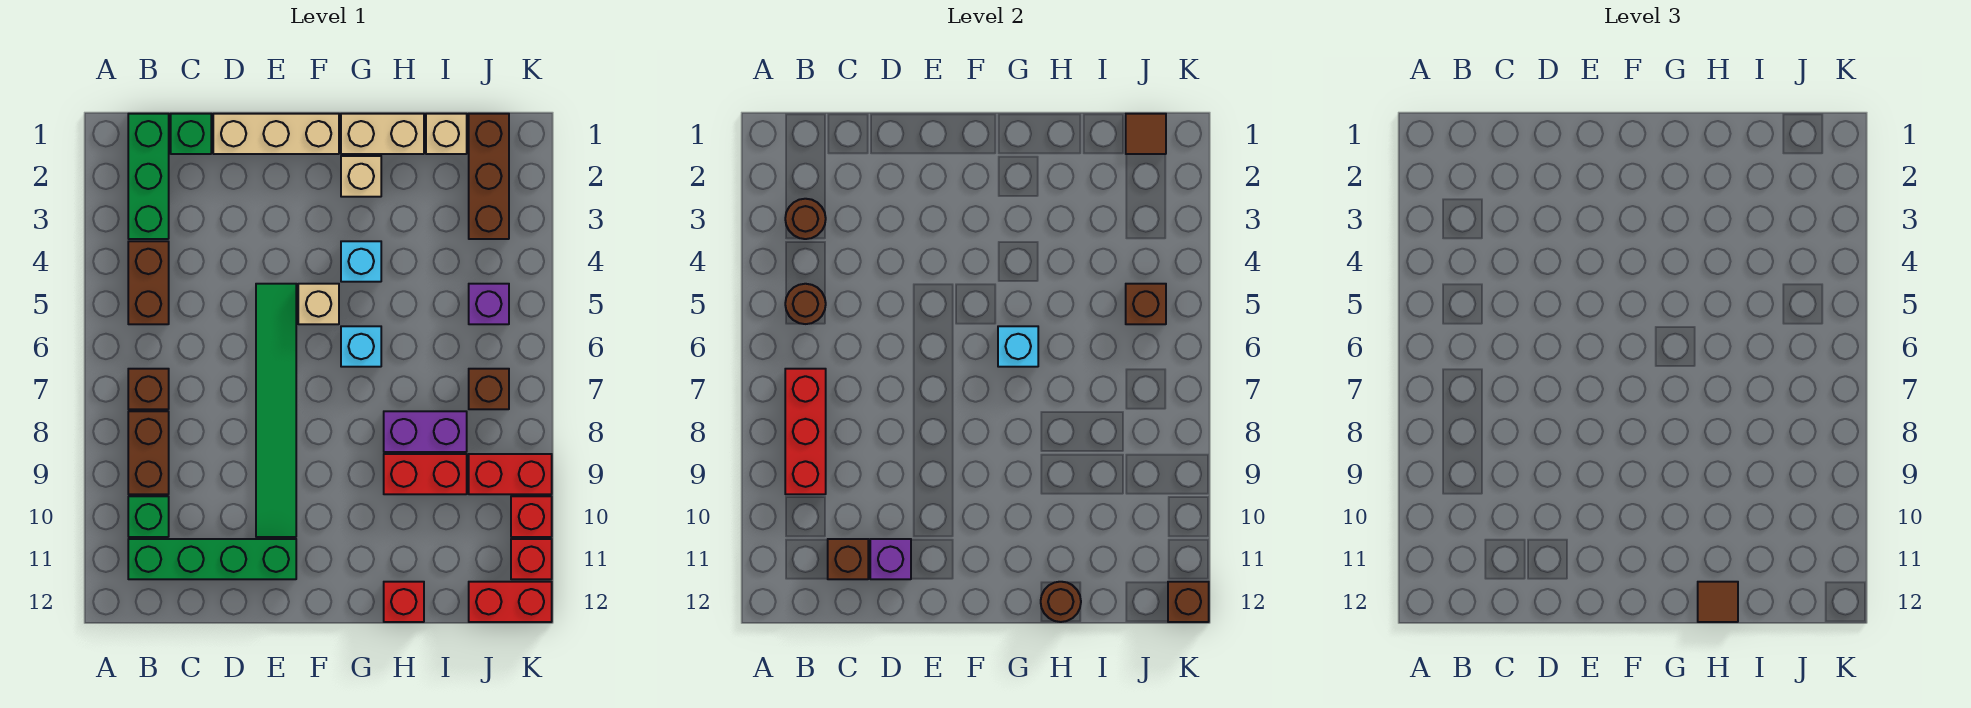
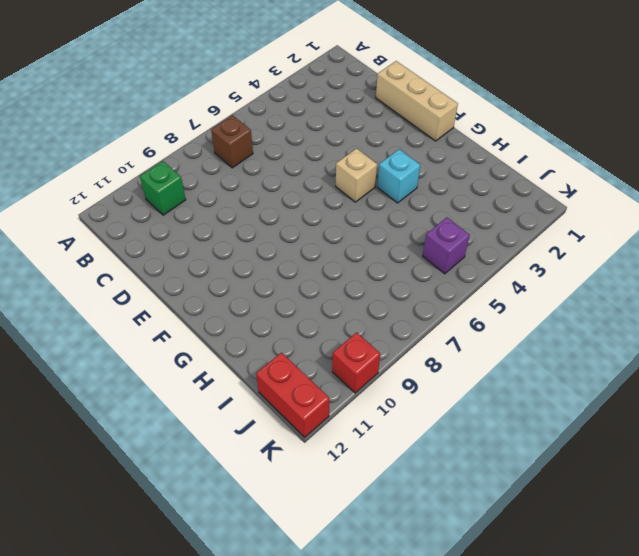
none -> green brick B1:B3 level 1
none -> brown brick B4:B5 level 1
none -> brown brick B8:B9 level 1
none -> green brick B11:E11 level 1

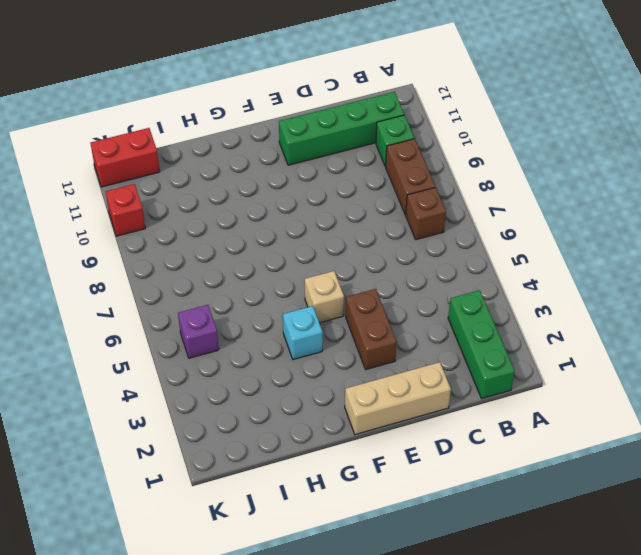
brown brick E3:E4 level 1 -> brown brick B4:B5 level 1
none -> green brick C1 level 1
none -> green tile E5:E10 level 1
none -> tan brick G1:H1 level 1
none -> tan brick G2 level 1

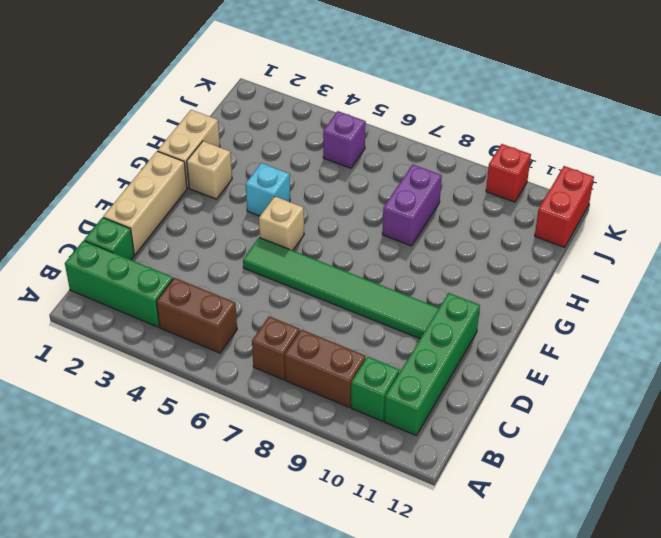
none -> cyan brick G6 level 1
none -> red brick H9:I9 level 1
none -> red brick H12 level 1
none -> tan brick I1 level 1

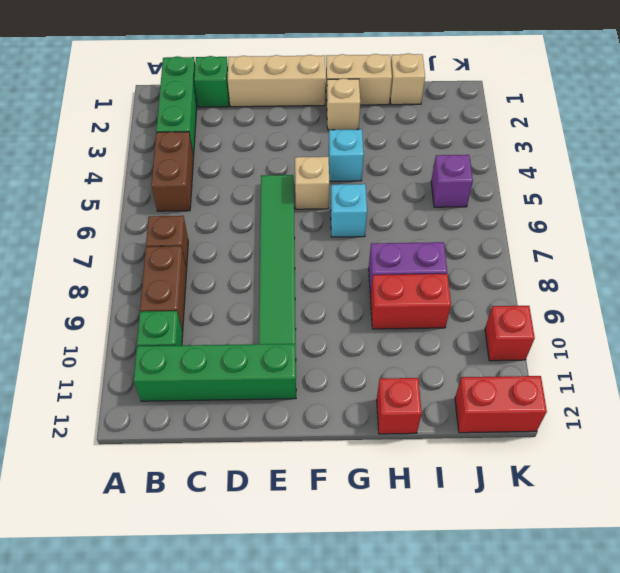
none -> brown brick J1:J3 level 1
none -> brown brick J7 level 1
none -> red brick J9:K9 level 1
none -> red brick K11 level 1

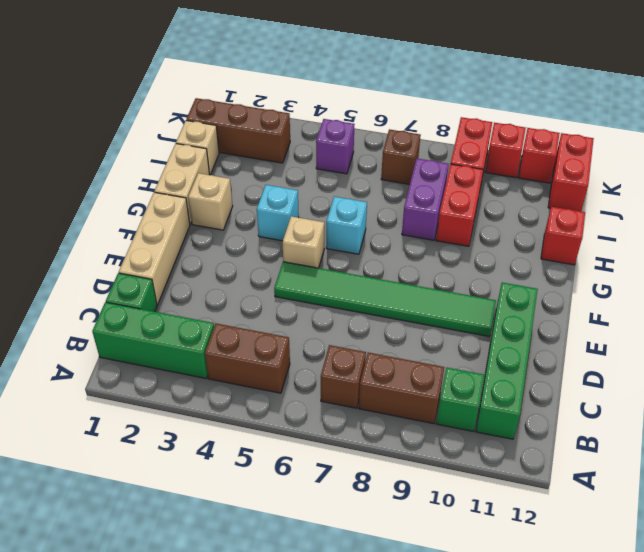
none -> brown round brick B3 level 2
none -> brown round brick B5 level 2
none -> red brick B7:B9 level 2
none -> brown brick C11 level 2

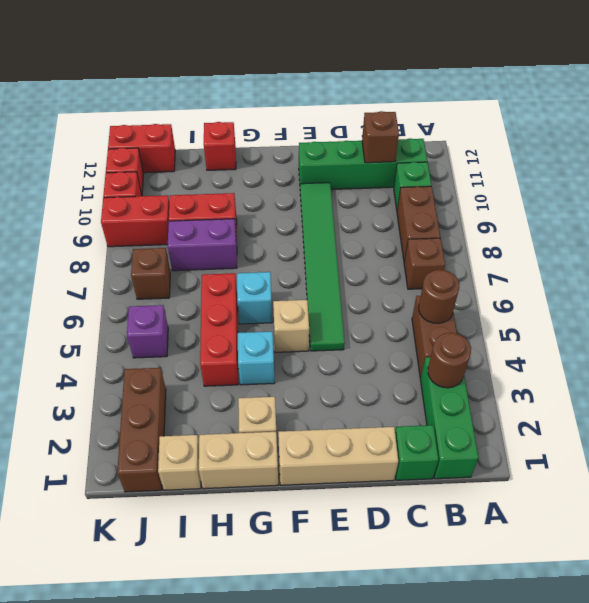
red brick H4:H6 level 1 -> red brick B7:B9 level 2
none -> purple brick D11 level 2
none -> cyan brick G6 level 2
none -> brown round brick H12 level 2
none -> brown tile J1 level 2

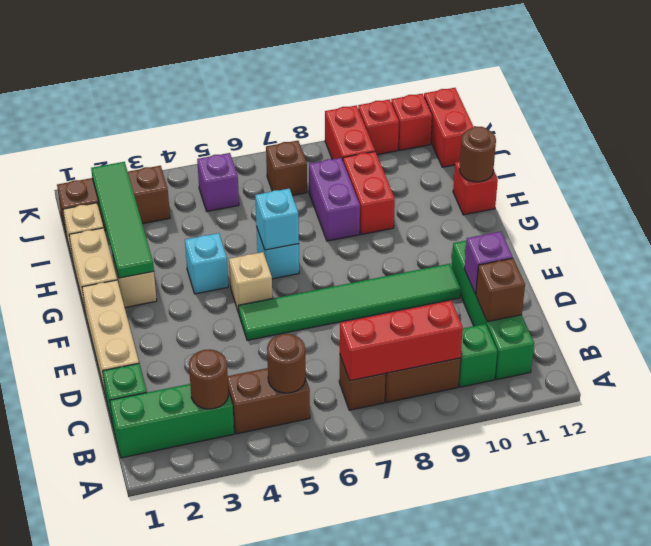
green tile G2:J2 level 2 -> none
none -> brown tile J1 level 2
none -> brown brick J5 level 2
none -> brown brick K12 level 2
none -> brown tile H12 level 3

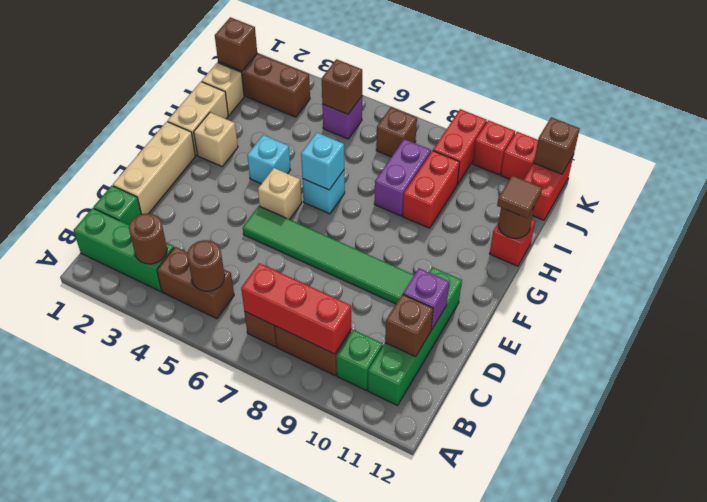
brown brick J1 level 2 -> brown tile J1 level 2

